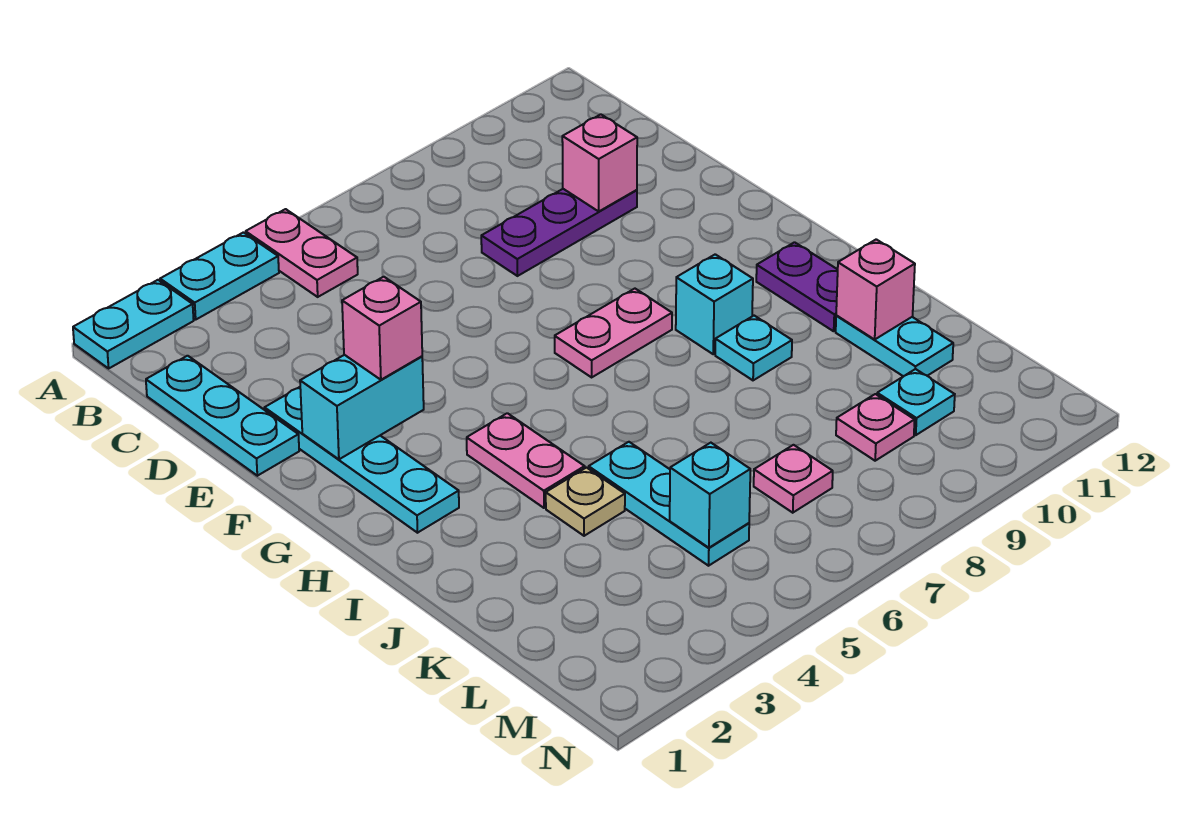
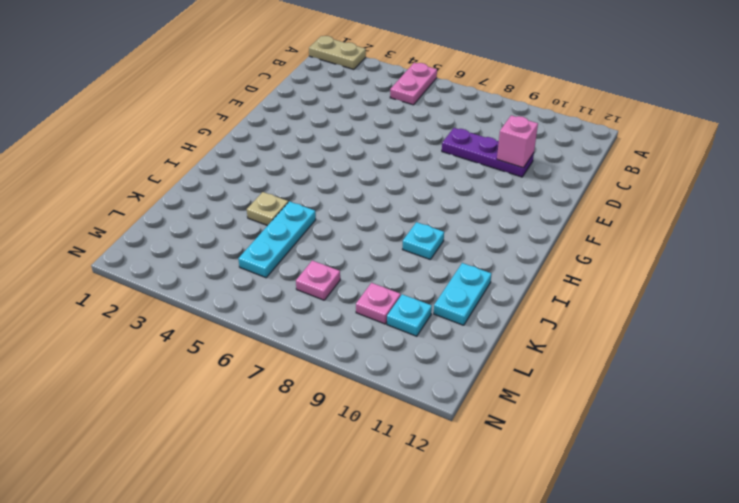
tan plate A1:A2 level 1 -> cyan plate A1:A2 level 1
none -> cyan plate A3:A4 level 1
none -> cyan plate C1:E1 level 1
none -> cyan plate E2:H2 level 1

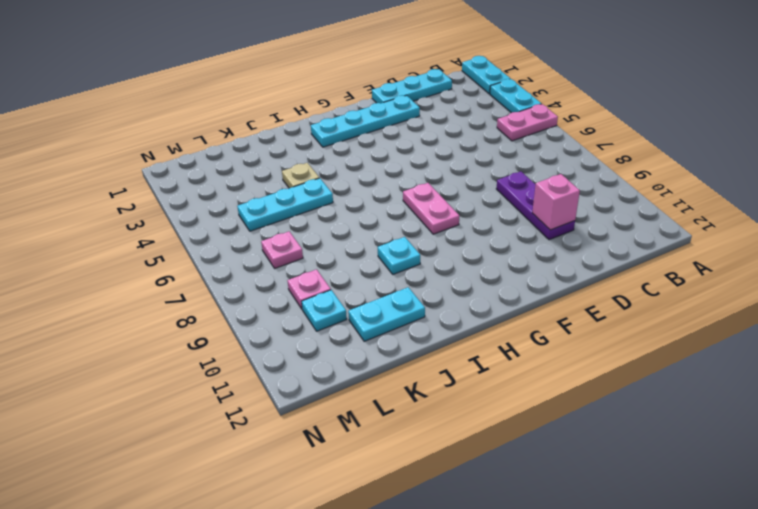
none -> pink plate H4:I4 level 1
none -> cyan brick H9 level 1
none -> purple plate H11:I11 level 1

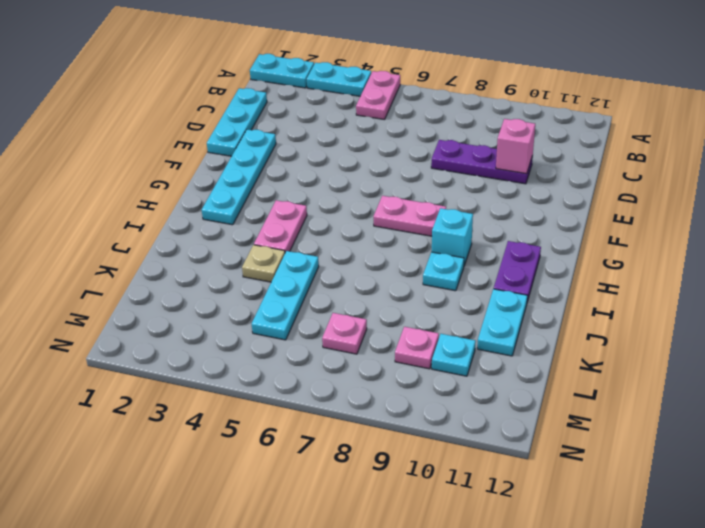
none -> cyan brick F2:F3 level 2
none -> pink brick J11 level 2
none -> cyan brick L5 level 2

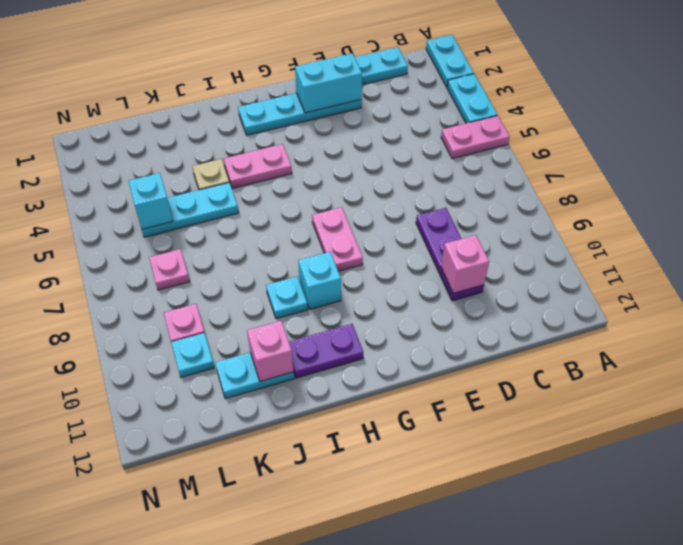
cyan brick E2:F2 level 2 -> cyan brick F2:F3 level 2
none -> pink brick F3 level 3

